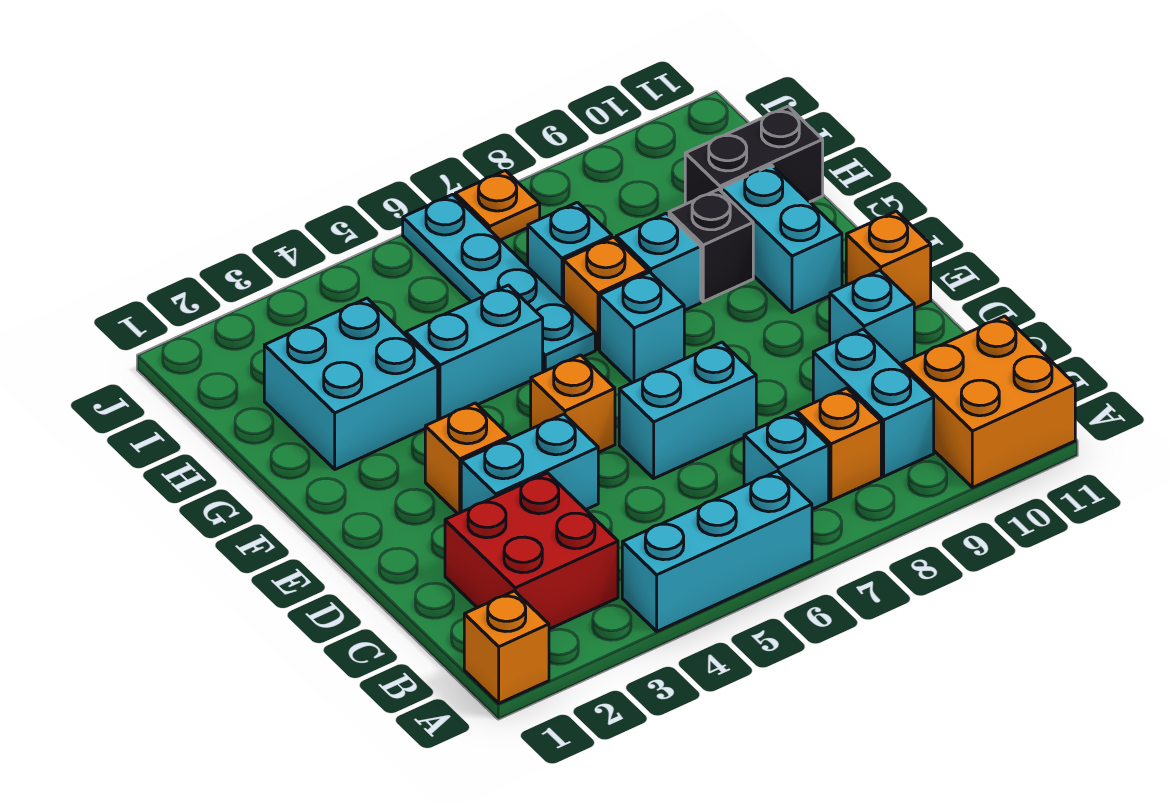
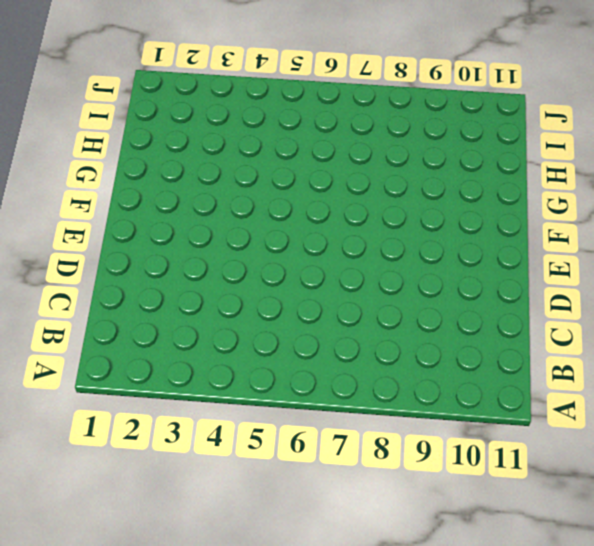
none -> orange brick A1 level 1
none -> cyan brick A4:A6 level 1
none -> orange brick A10:B11 level 1

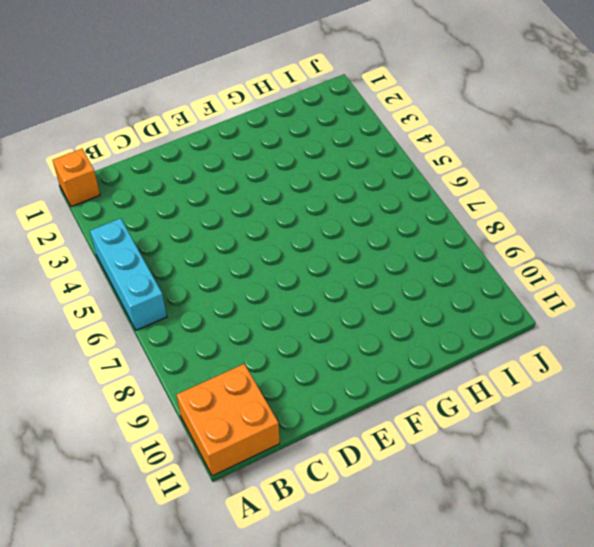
none -> red brick B2:C3 level 1
none -> cyan brick B7 level 1
none -> orange brick B8 level 1

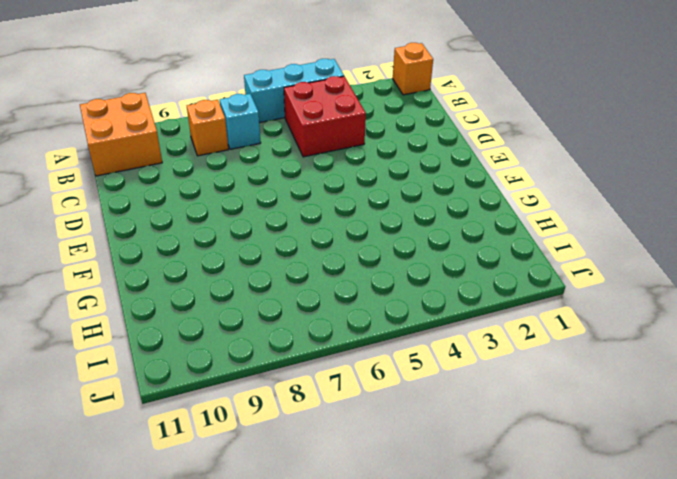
red brick B4:C5 level 1 -> red brick B2:C3 level 1
none -> cyan brick B9:C9 level 1
none -> cyan brick D3:D4 level 1
none -> cyan brick D6:D7 level 1

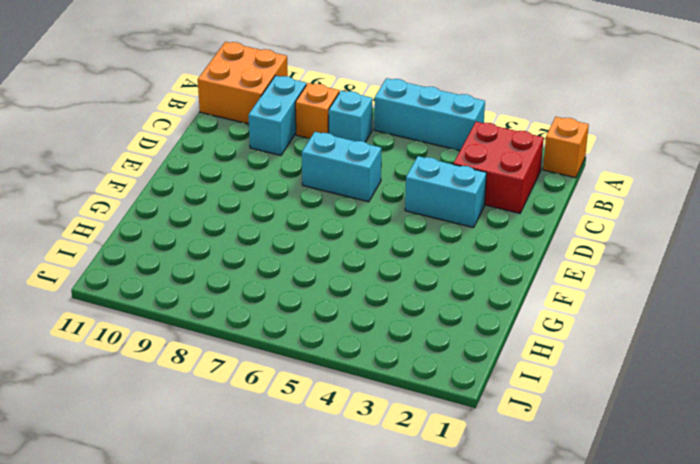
none -> cyan brick D10 level 1
none -> orange brick E3 level 1
none -> orange brick E5 level 1

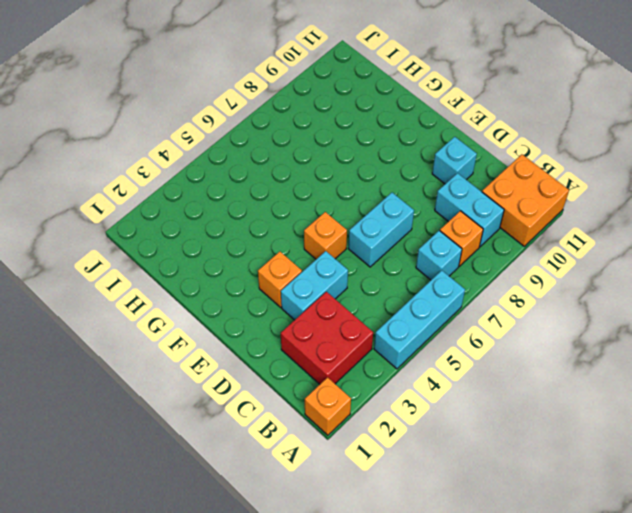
none -> orange brick E11 level 1
none -> cyan brick F7 level 1
none -> cyan brick F10:G10 level 1

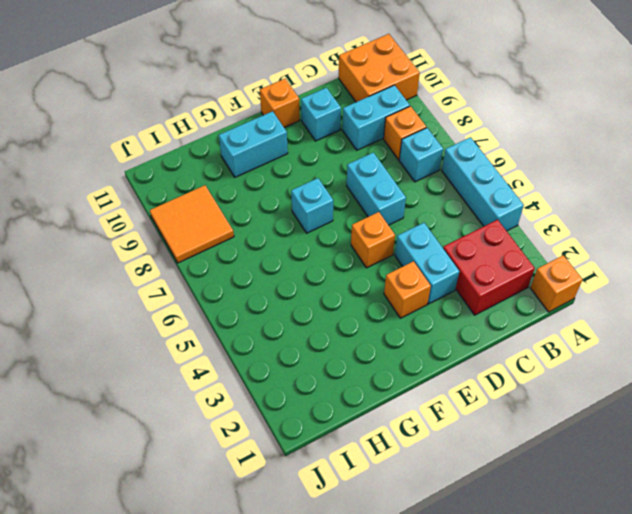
orange tile I8:J9 level 1 -> none
none -> cyan brick G2:H3 level 1
none -> cyan brick G4:G5 level 1
none -> cyan plate G6:J6 level 1

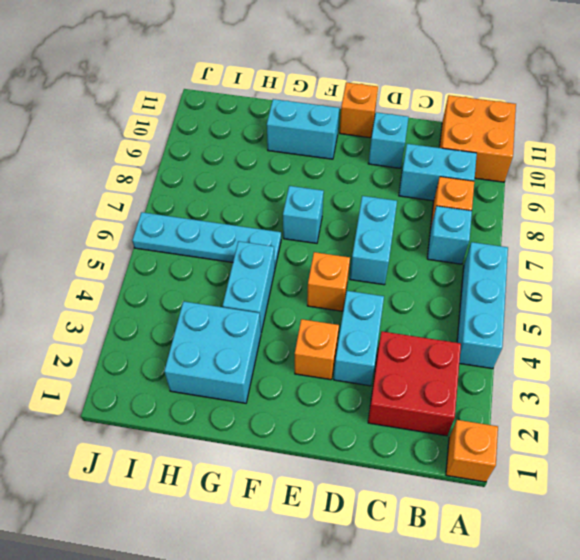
none -> orange brick G7 level 1
none -> cyan brick G8 level 1
none -> black brick G9 level 1

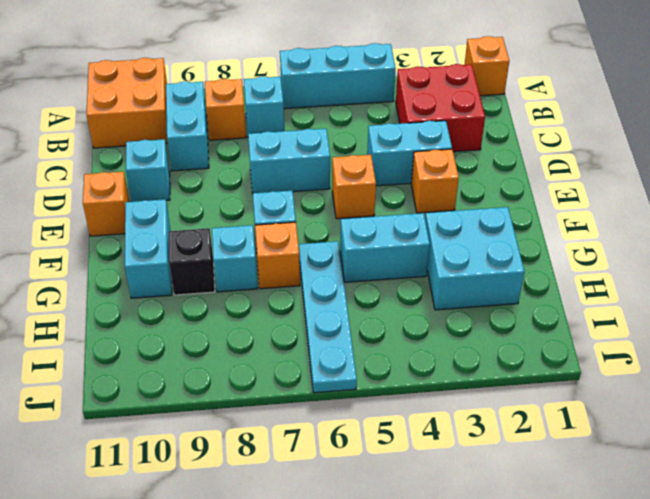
none -> cyan brick H7 level 1
none -> black brick H10:H11 level 1
none -> orange plate J7 level 1

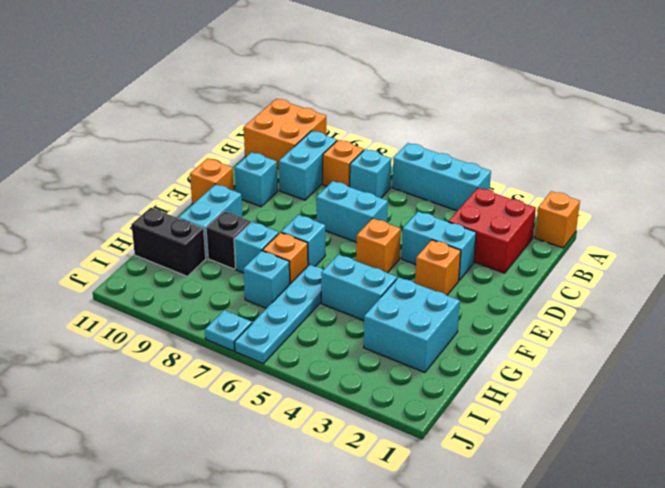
cyan plate J7 level 1 -> orange plate J7 level 1

